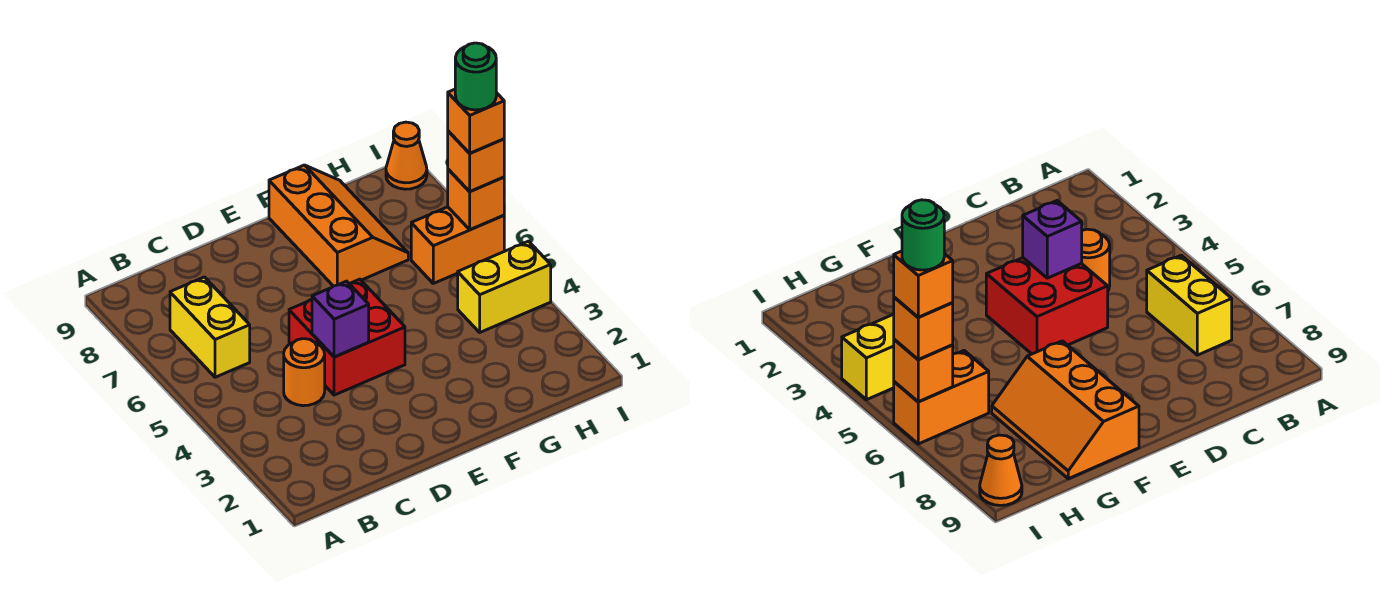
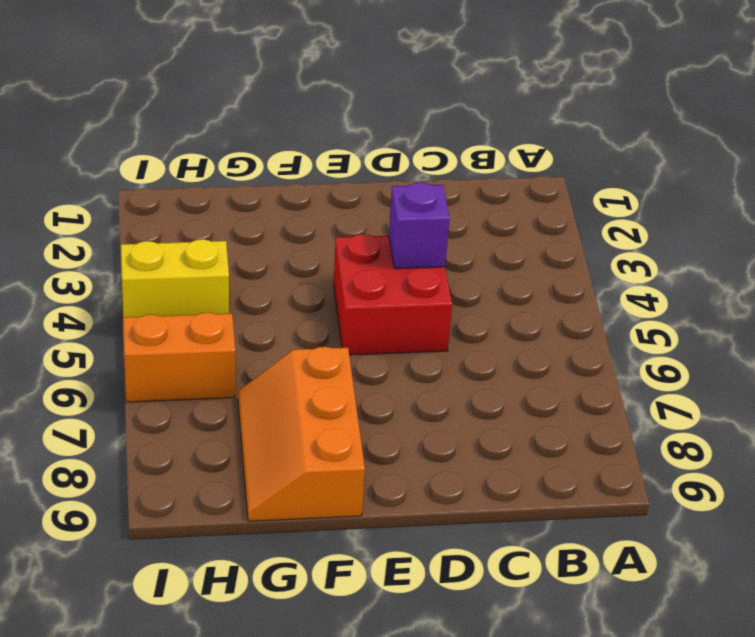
none -> yellow brick B6:B7 level 1
none -> orange round brick C4 level 1
none -> orange cone I9 level 1

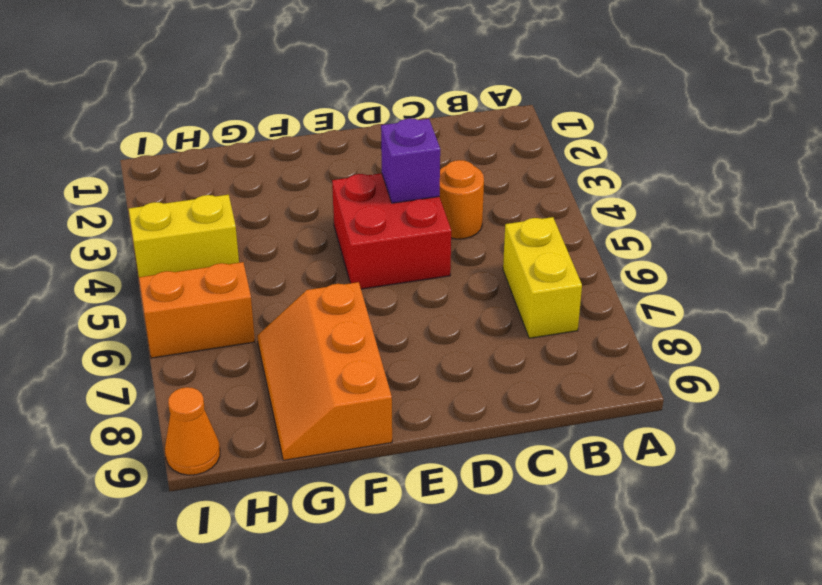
none -> orange brick I6 level 2
none -> orange brick I6 level 3
none -> orange brick I6 level 4

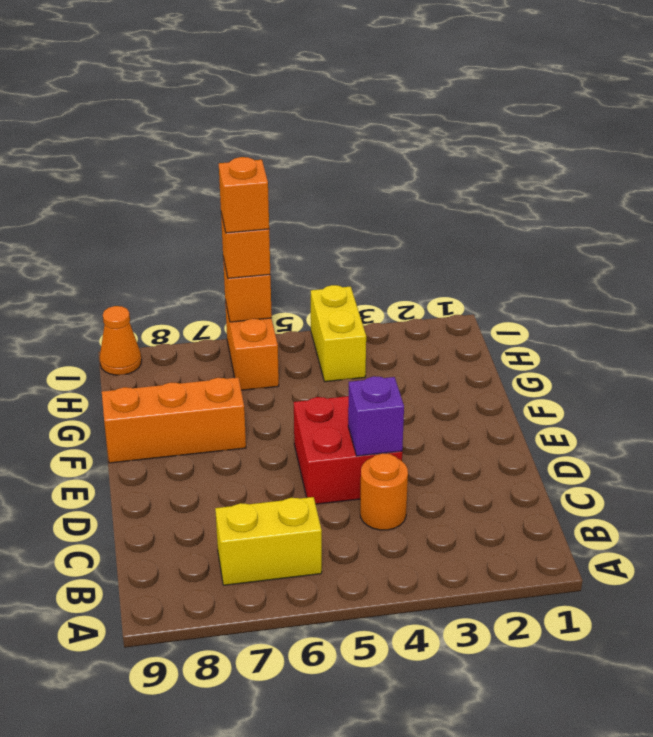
none -> green round brick I6 level 5

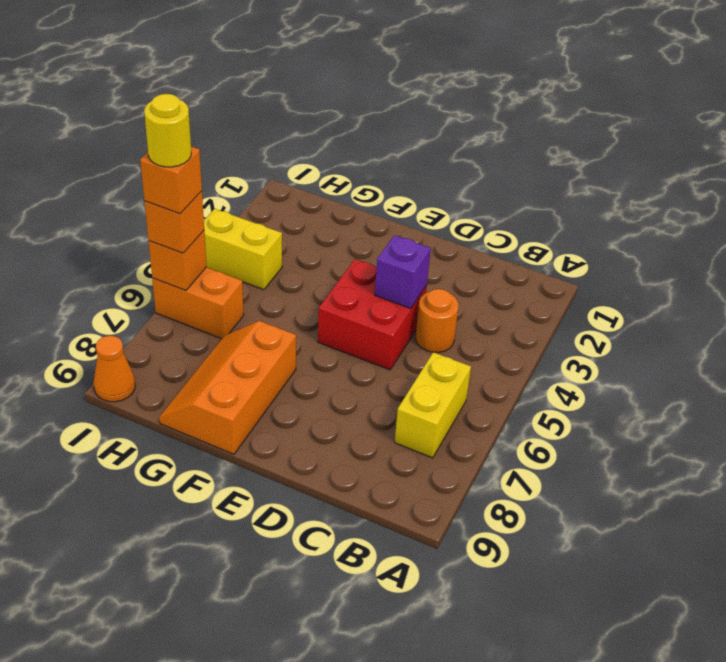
yellow round brick I6 level 5 -> green round brick I6 level 5

